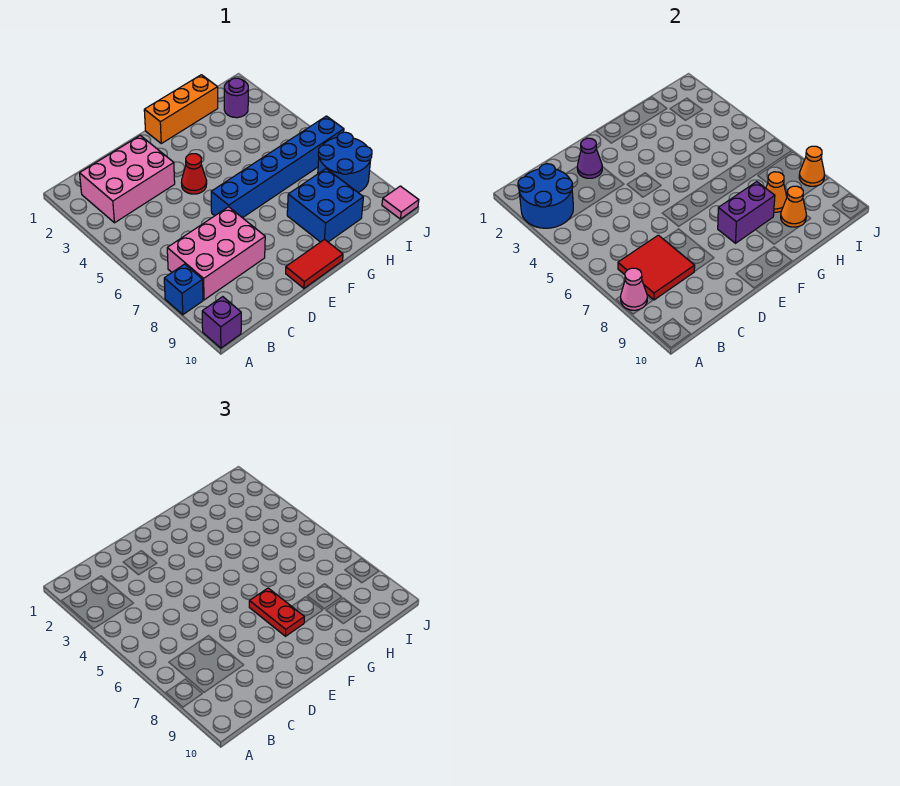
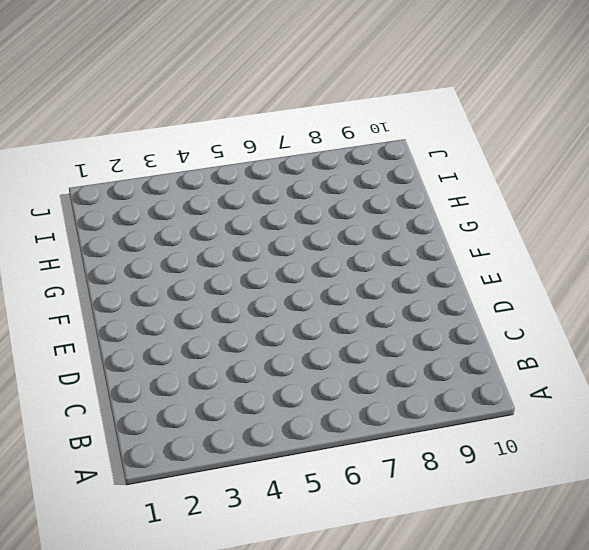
none -> blue brick A8 level 1
none -> purple brick A10 level 1
none -> pink brick B2:D3 level 1

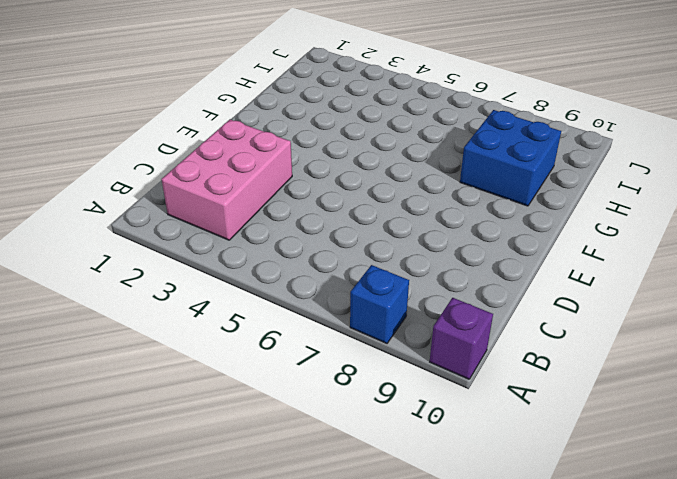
none -> pink brick B7:D8 level 1
none -> red cone E4 level 1
none -> blue brick E6:J6 level 1

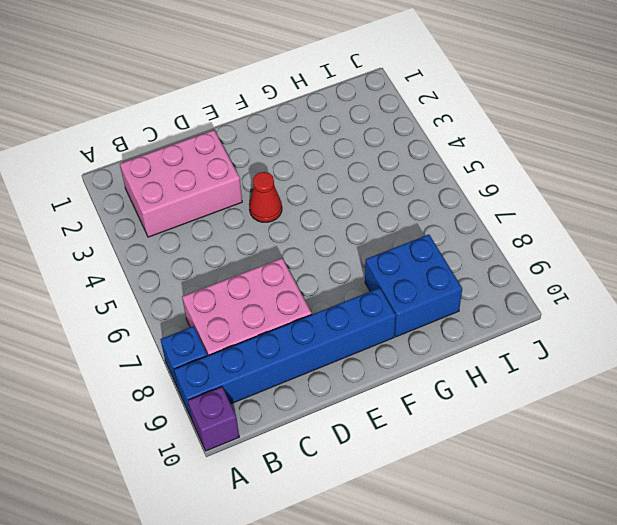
blue brick A9:F9 level 1 -> blue brick E6:J6 level 1
none -> red tile E10:F10 level 1
none -> orange brick F1:H1 level 1
none -> purple round brick I2 level 1

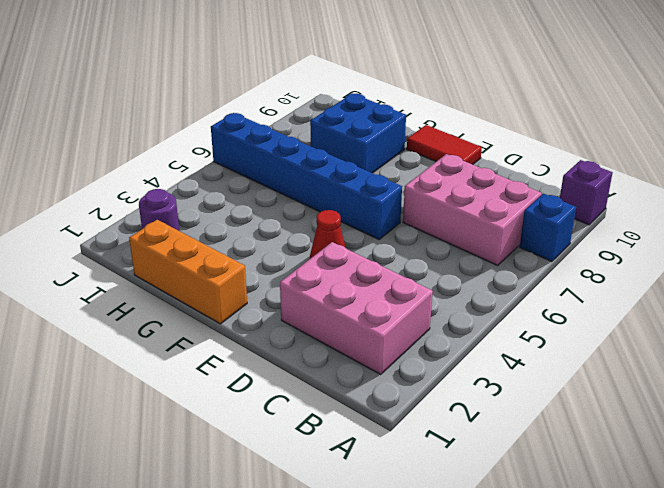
none -> blue round brick I7:J8 level 1
none -> pink tile J10 level 1
none -> blue round brick A2:B3 level 2

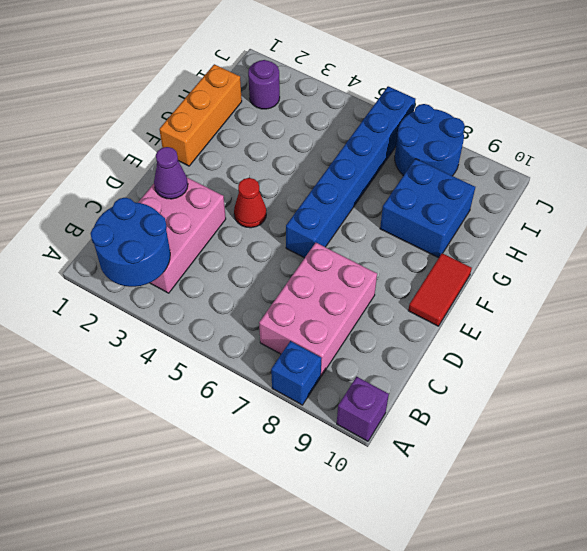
none -> pink tile J10 level 1
none -> pink cone A8 level 2
none -> red tile B7:C8 level 2

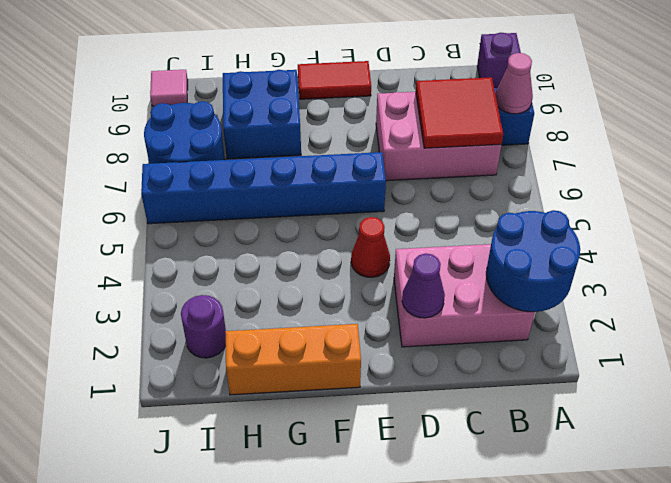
none -> purple brick F8:G8 level 2
none -> orange cone H8 level 2
none -> orange cone H9 level 2

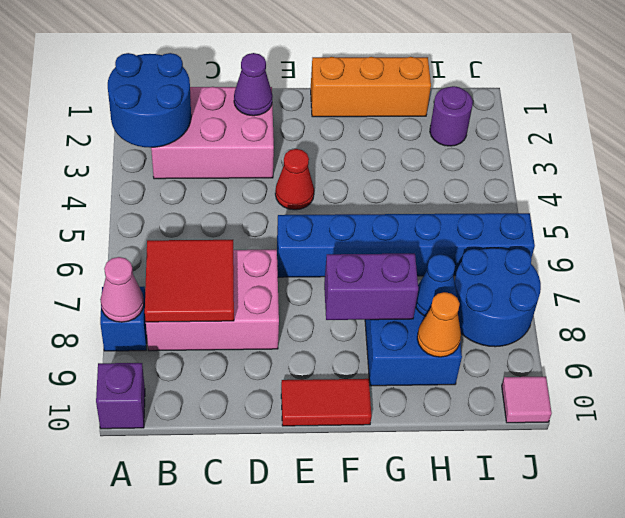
blue cone H8 level 2 -> orange cone H8 level 2
none -> orange cone J8 level 2
none -> red plate F7:F8 level 3

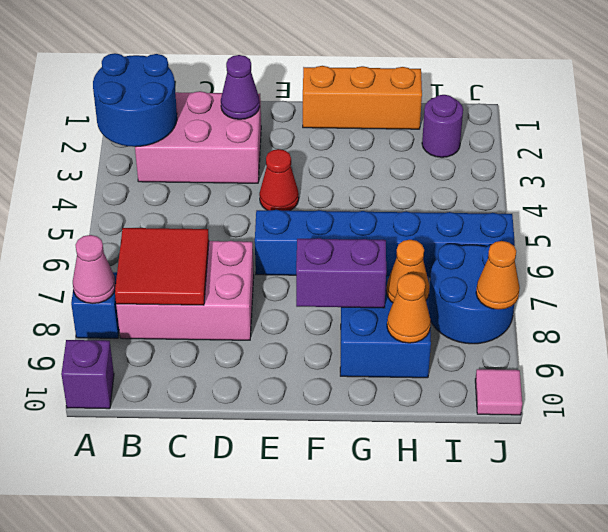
none -> red tile E10:F10 level 1
none -> red plate F7:F8 level 3

